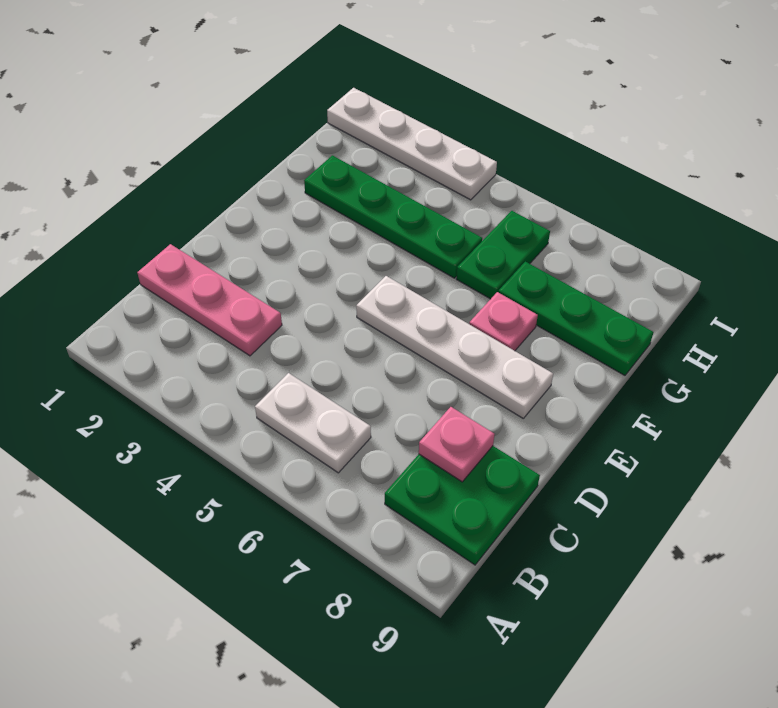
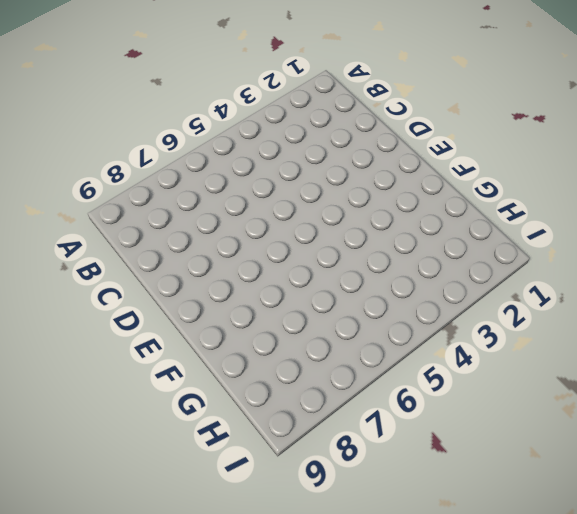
none -> white plate B5:B6 level 1
none -> green plate B8:C9 level 1

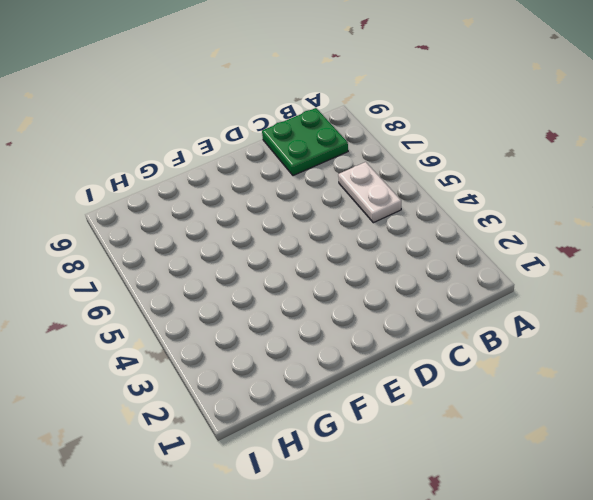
none -> pink plate C1:C3 level 1
none -> white plate E5:E8 level 1

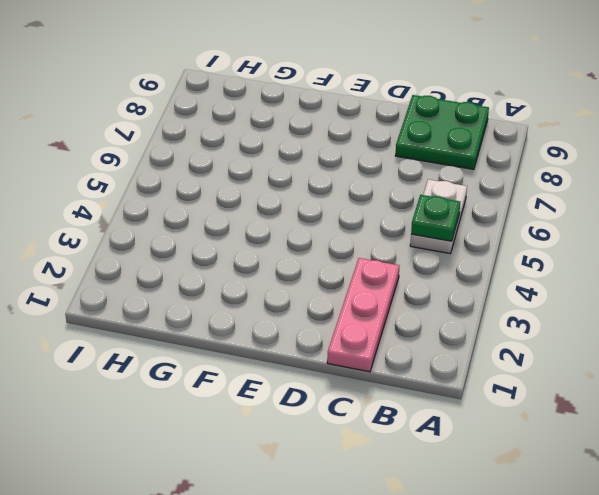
green plate B5 level 2 -> none
none -> white plate E5:E8 level 1
none -> pink plate F7 level 1

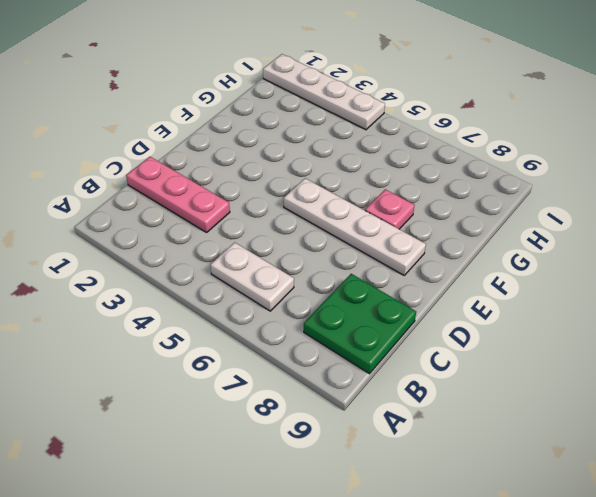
none -> green plate G2:G5 level 1
none -> green plate G6:H6 level 1

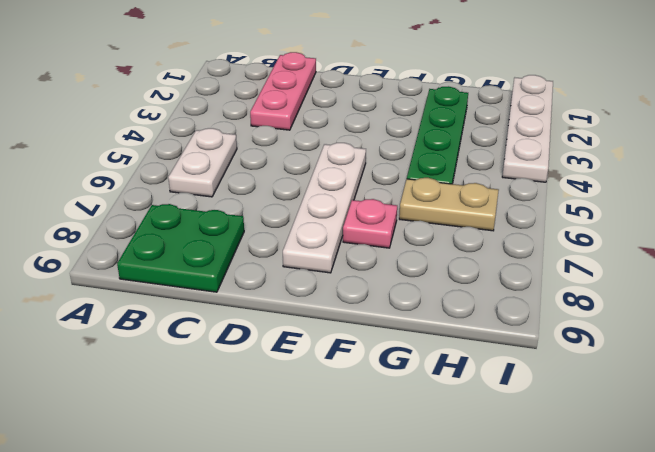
tan plate G6:H6 level 1 -> green plate G6:H6 level 1
none -> green plate G7:G9 level 1
none -> pink plate C8 level 2

